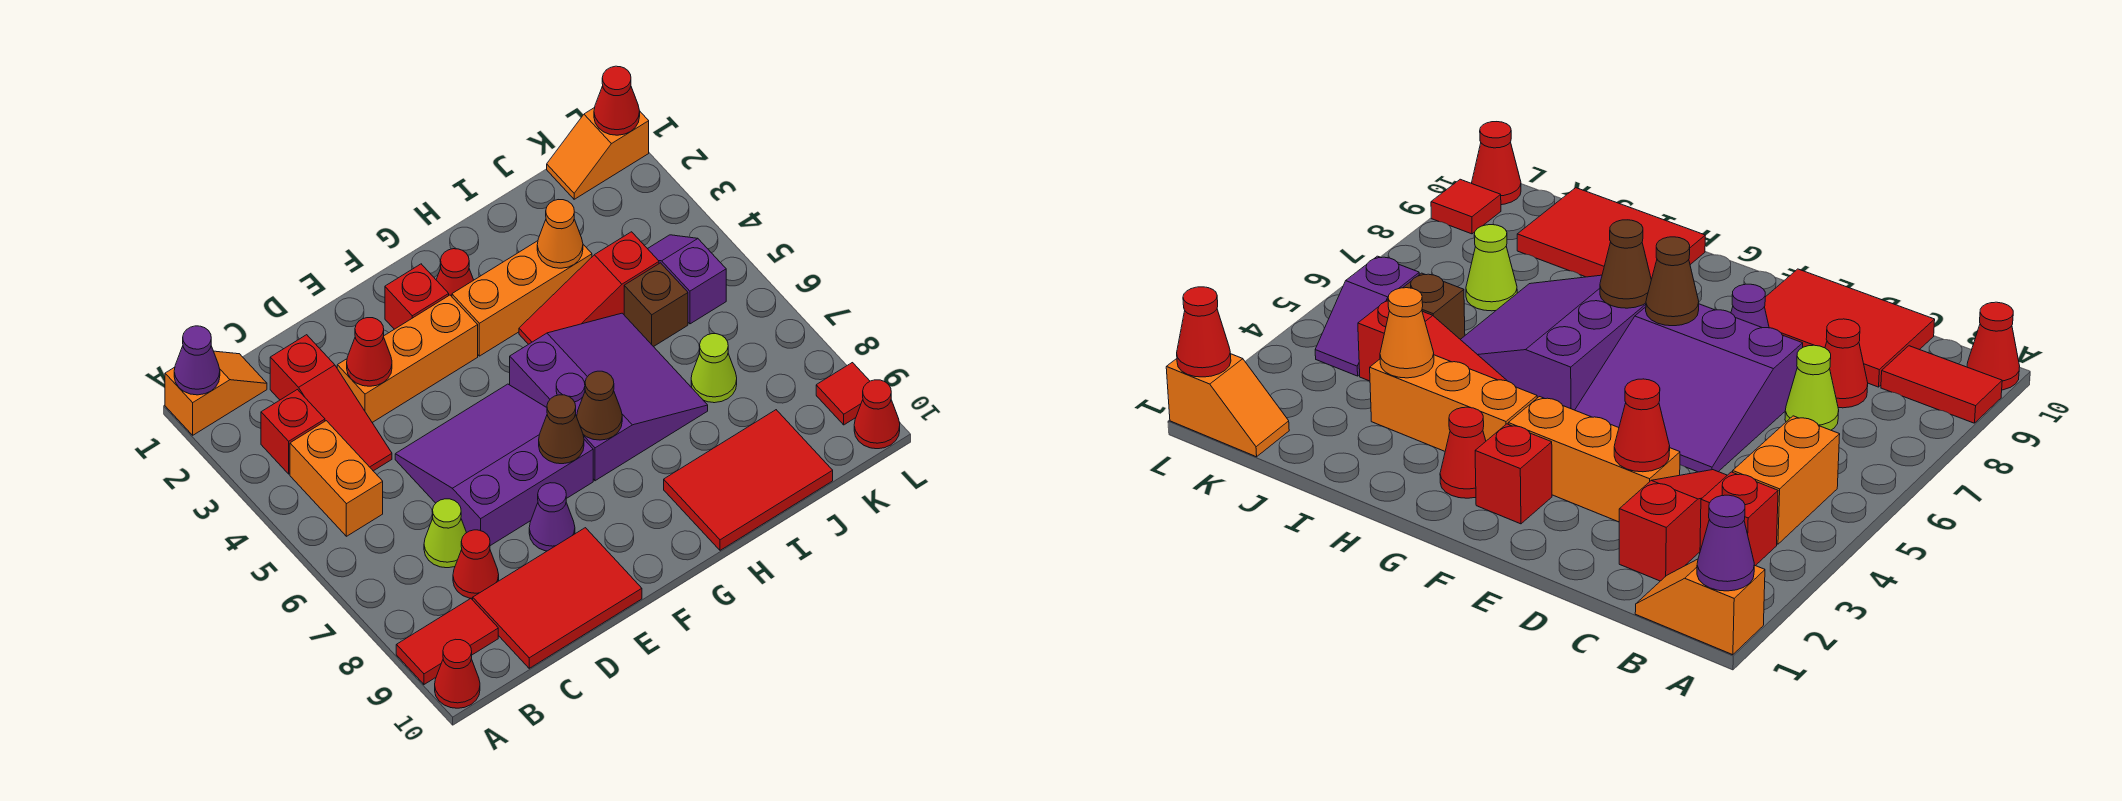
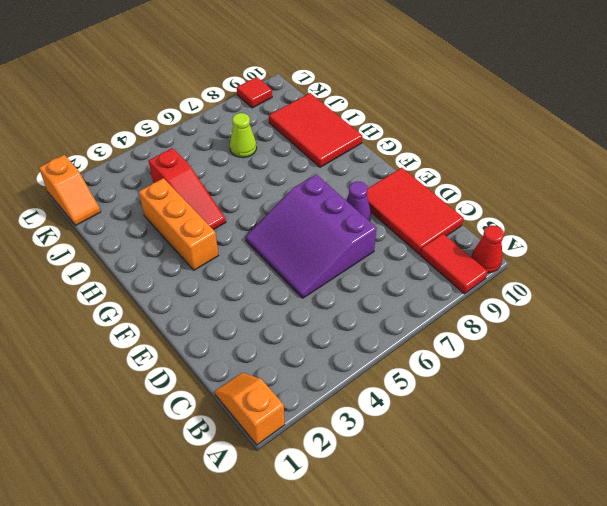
none -> red brick B3 level 1
none -> orange brick B4:B5 level 1
none -> red slope C2:C4 level 1 top 2
none -> lime cone C7 level 1

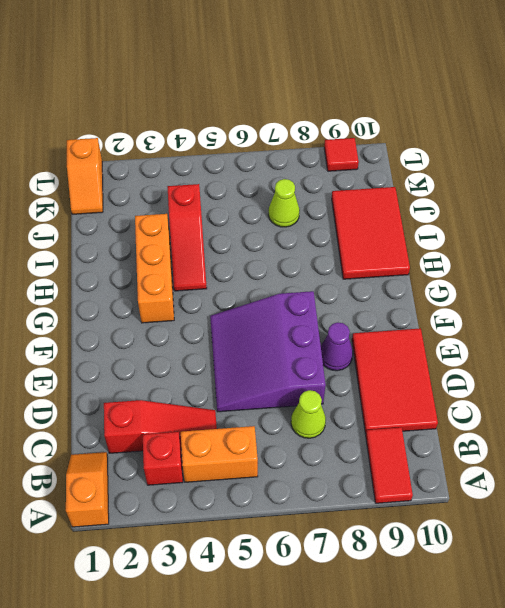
none -> red cone A10 level 1
none -> red cone C8 level 1
none -> orange brick D3:F3 level 1
none -> red brick F2 level 1

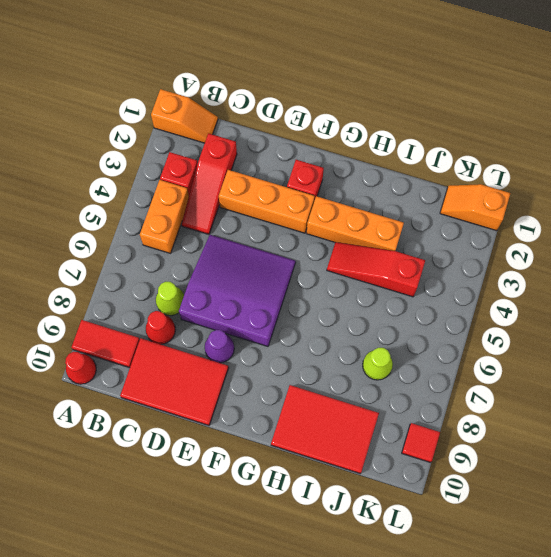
none -> red cone G2 level 1
none -> purple slope G5:I7 level 1 top G
none -> brown brick J5 level 1
none -> purple slope K4:K5 level 1 top 5

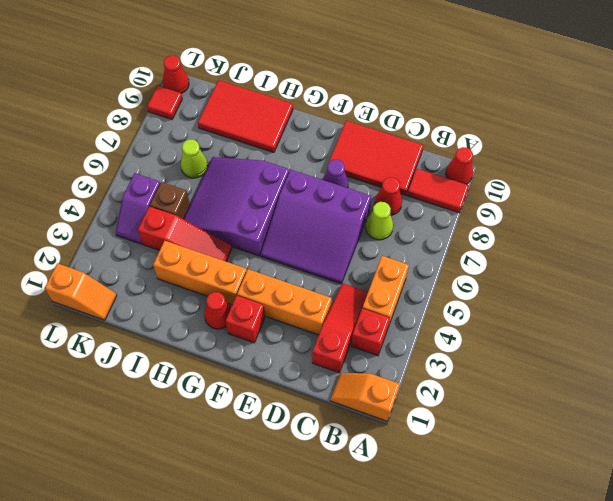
none -> purple cone A1 level 2
none -> red cone D3 level 2
none -> brown cone F7 level 2
none -> brown cone G7 level 2

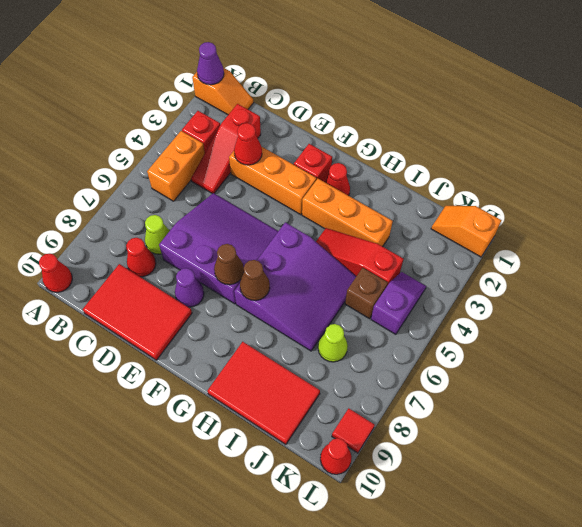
none -> red tile A9:B9 level 1
none -> orange cone I3 level 2
none -> red cone L1 level 2

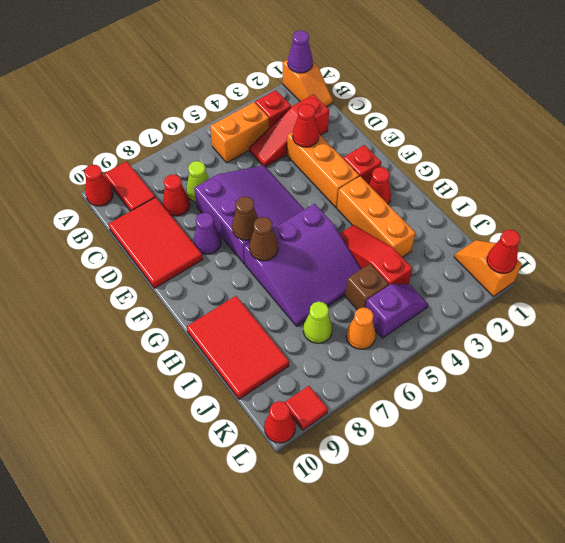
orange cone K6 level 1 -> orange cone I3 level 2

